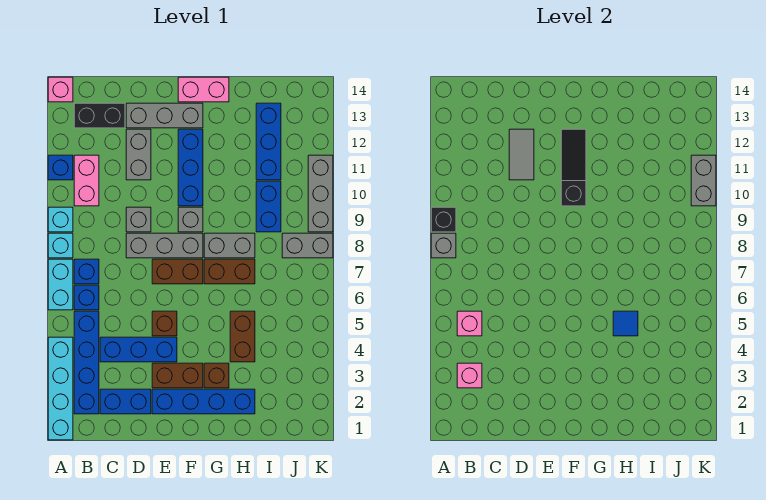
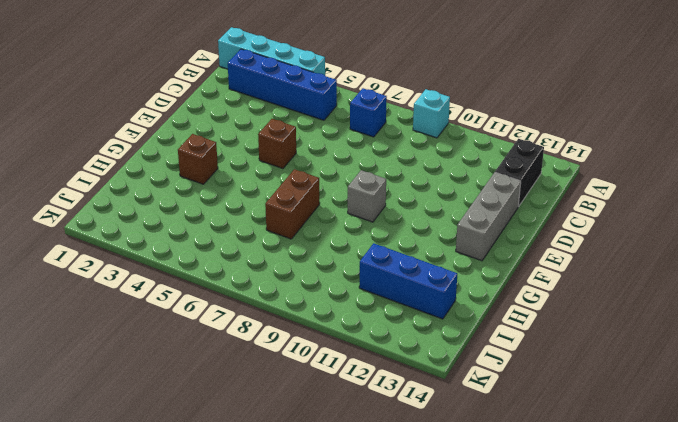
none -> cyan brick A6:A7 level 1
none -> cyan brick A8 level 1
none -> blue brick A11 level 1
none -> pink brick A14 level 1

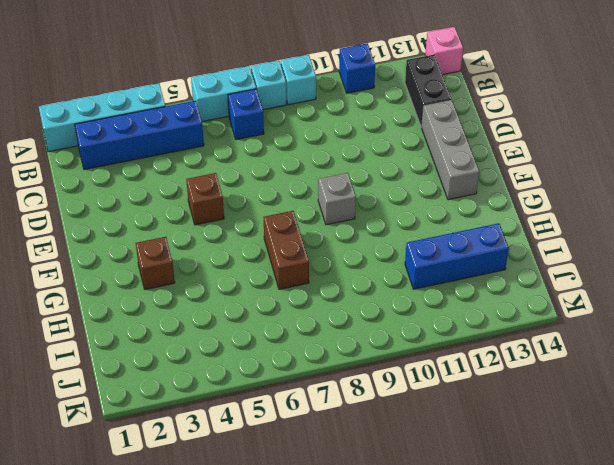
none -> blue brick B6 level 1
none -> pink brick B10:B11 level 1
none -> blue brick C2:D2 level 1
none -> blue brick C4:E4 level 1

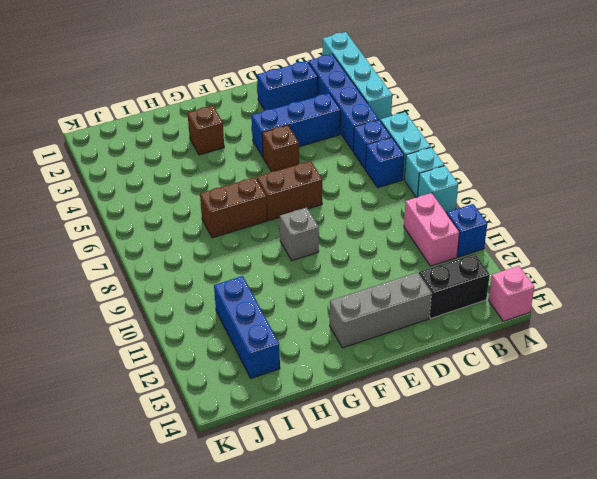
none -> grey brick D8:F8 level 1
none -> grey brick D9 level 1
none -> grey brick D11:D12 level 1
none -> blue brick E2:H2 level 1

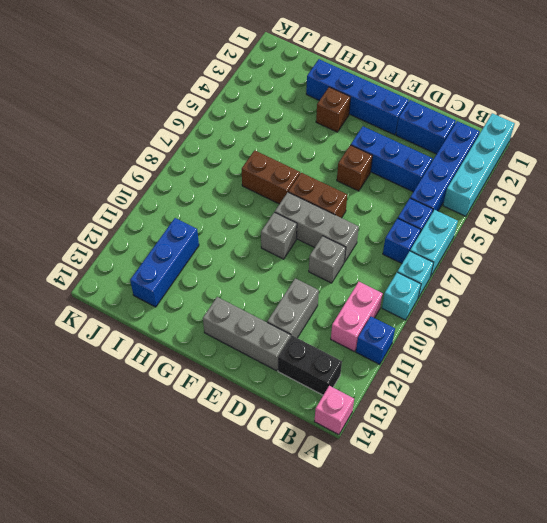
none -> brown brick E3:F3 level 1
none -> blue brick F10:F12 level 1
none -> pink brick F14:G14 level 1
none -> grey brick G8:H8 level 1

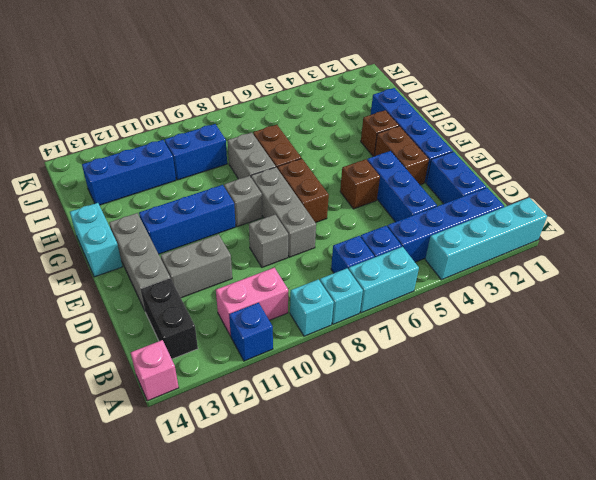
cyan brick F14:G14 level 1 -> pink brick F14:G14 level 1
none -> brown brick H4:H5 level 1
none -> grey brick J8:K8 level 1
none -> grey brick K9:K11 level 1
none -> grey brick A8 level 2

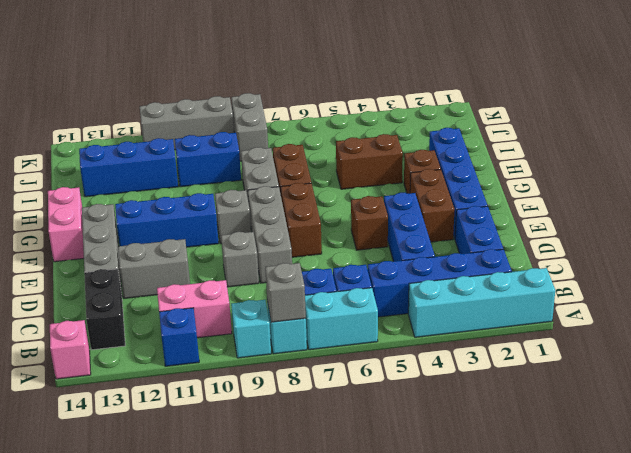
none -> black brick A9 level 2
none -> pink brick B3 level 2
none -> pink brick B5 level 2
none -> grey tile D11:D12 level 2

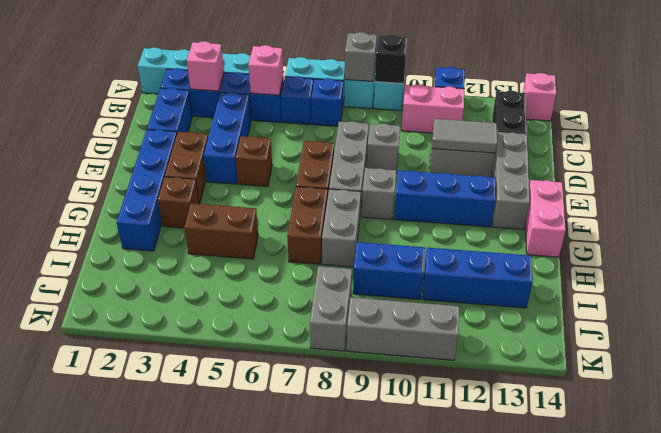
none -> black slope F10:F12 level 2 top 10
none -> blue tile H5 level 2
none -> grey brick K10:K11 level 2

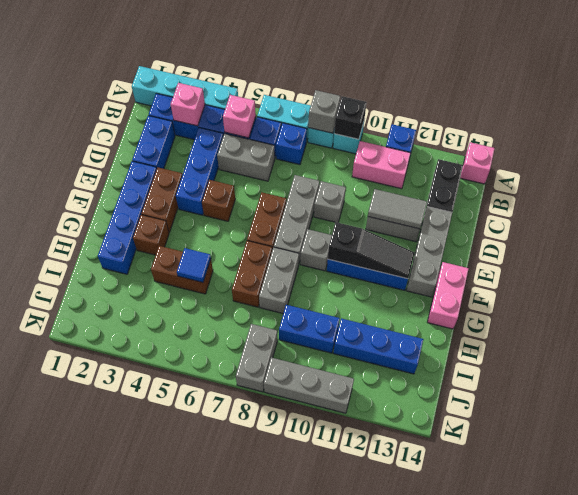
grey brick C5:C6 level 1 -> grey brick K10:K11 level 2

